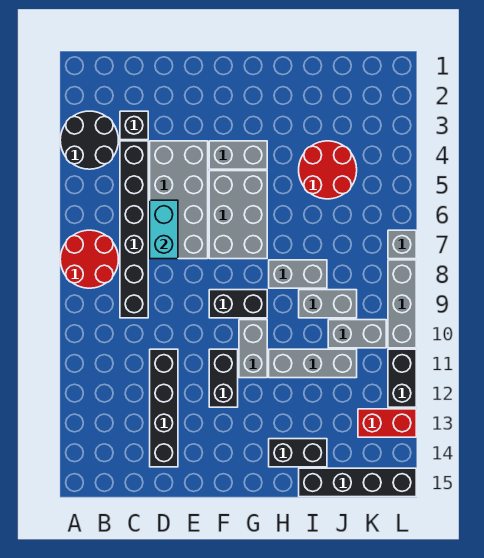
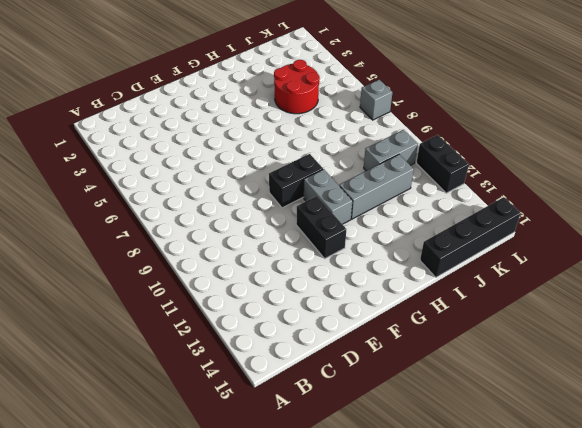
none -> black round brick A3:B4 level 1
none -> red round brick A7:B8 level 1
none -> black brick C3 level 1

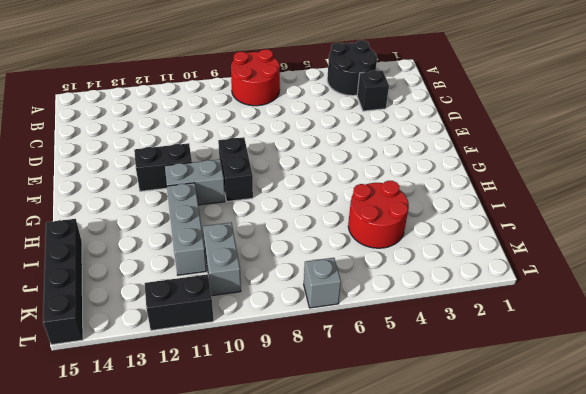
none -> black brick C4:C9 level 1
none -> grey brick D4:E7 level 1
none -> black brick D11:D14 level 1

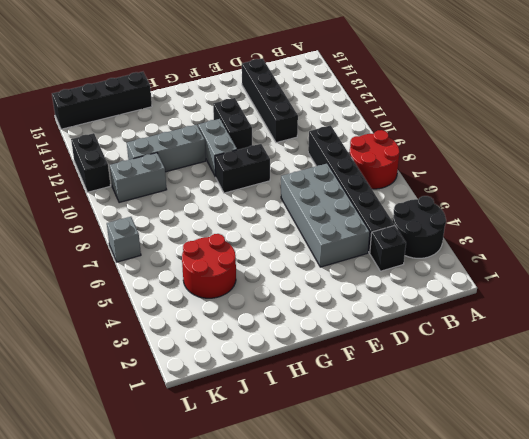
none -> grey brick F4:G4 level 1
none -> grey brick F5:G7 level 1
none -> grey brick H8:I8 level 1

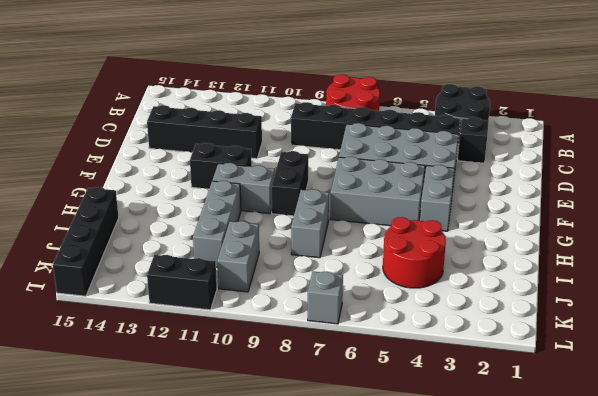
none -> black brick H14:I14 level 1
none -> grey brick I9:J9 level 1
none -> red brick K13:L13 level 1

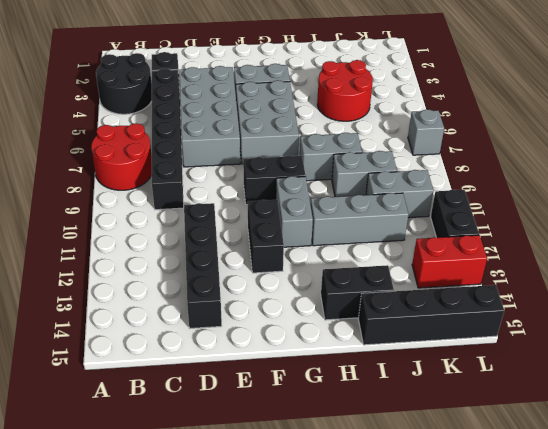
none -> grey brick L8:L10 level 1
none -> cyan brick D6:D7 level 2

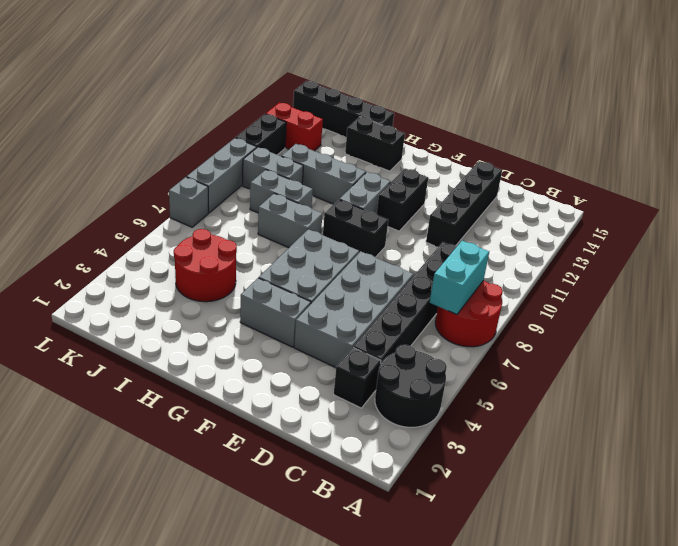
cyan brick B7:B8 level 2 -> cyan brick D6:D7 level 2

